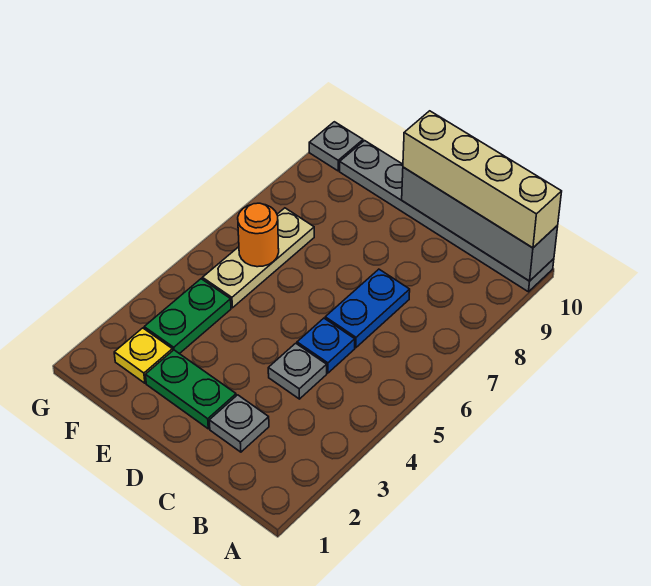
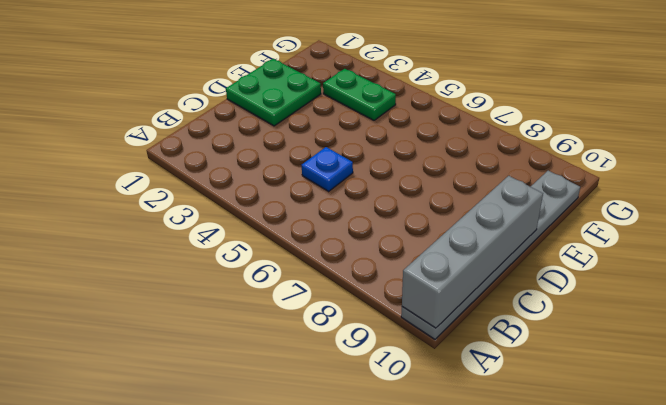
green plate D1:E2 level 1 -> green plate D2:E2 level 1
none -> grey plate C2 level 1
none -> grey plate C4 level 1
none -> blue plate C6:C7 level 1

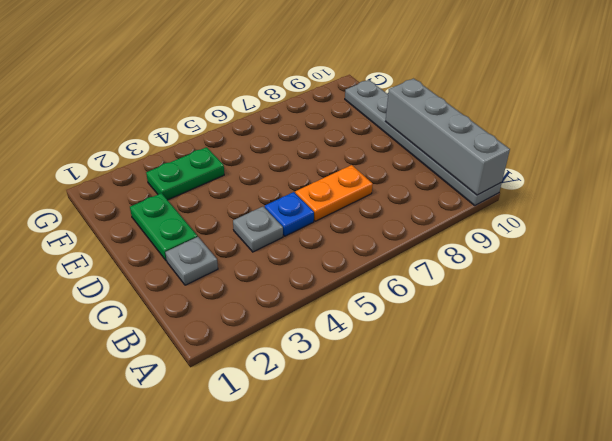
orange plate C6:C7 level 1 -> blue plate C6:C7 level 1
none -> yellow plate F2 level 1
none -> tan plate F5:F7 level 1
none -> grey plate G10 level 1

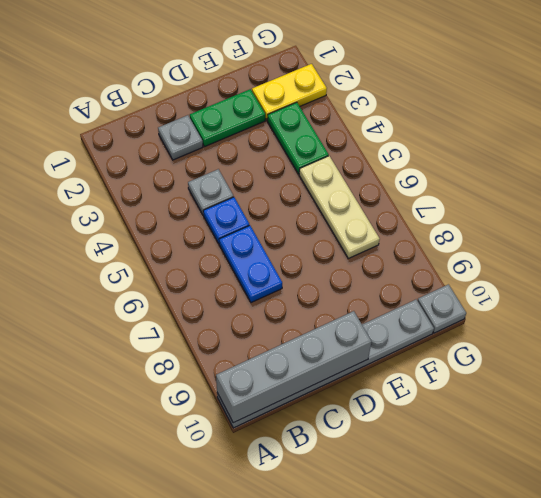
yellow plate F2:G2 level 1 -> yellow plate F2 level 1
none -> orange round brick F6 level 2
none -> tan brick A10:D10 level 3

